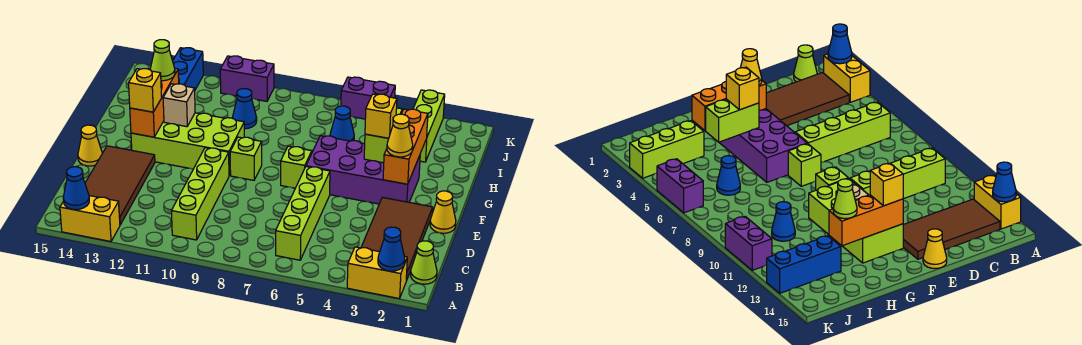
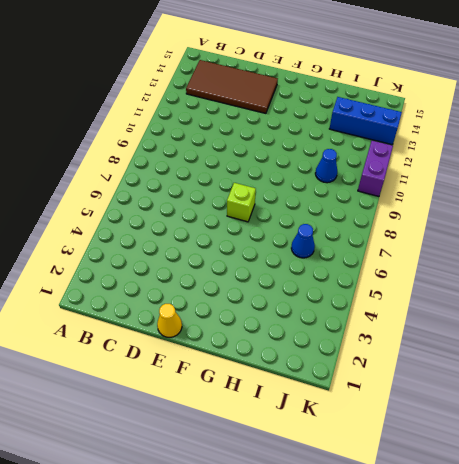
none -> yellow brick A2:A3 level 1
none -> yellow brick A13:A14 level 1
none -> lime cone B1 level 1

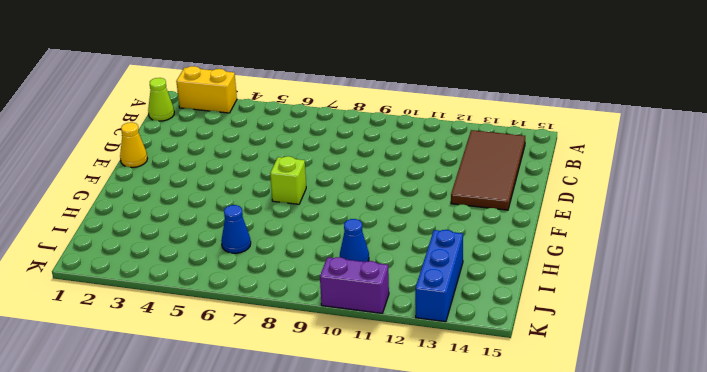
none -> yellow brick A13:A14 level 1
none -> brown tile B2:E3 level 1
none -> lime brick B6:E6 level 1

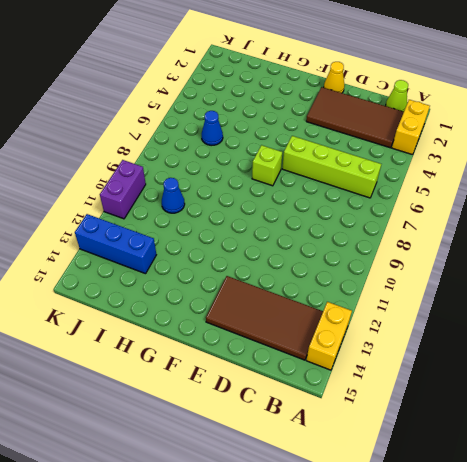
none -> lime brick B10:E10 level 1
none -> yellow cone E15 level 1
none -> purple brick F3:G6 level 1

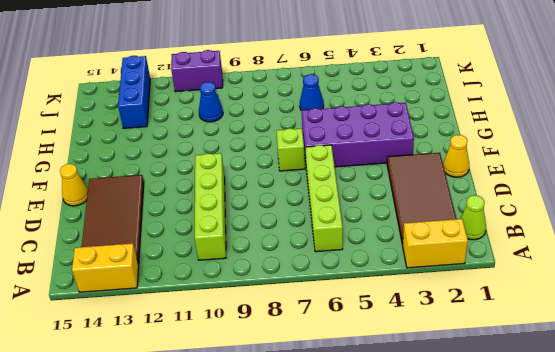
none -> lime brick F9 level 1
none -> lime brick F10:G13 level 1
none -> lime brick I3:K3 level 1

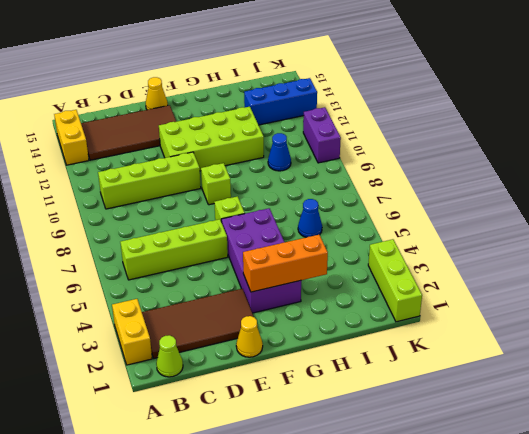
lime brick E11:H12 level 1 -> lime brick F10:G13 level 1
lime brick K1:K3 level 1 -> lime brick I3:K3 level 1
none -> purple brick K5:K6 level 1
none -> blue cone A2 level 2
none -> blue cone A14 level 2

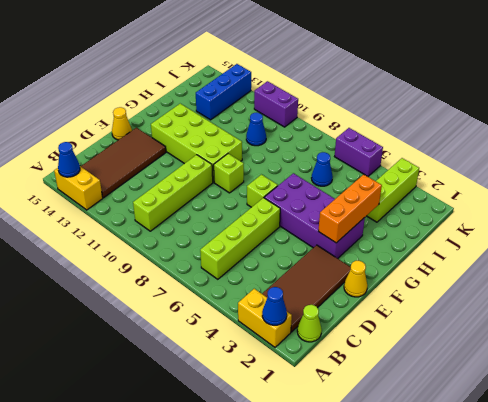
none -> orange brick F13:H13 level 2
none -> lime brick G4:H4 level 2
none -> tan brick G12 level 2

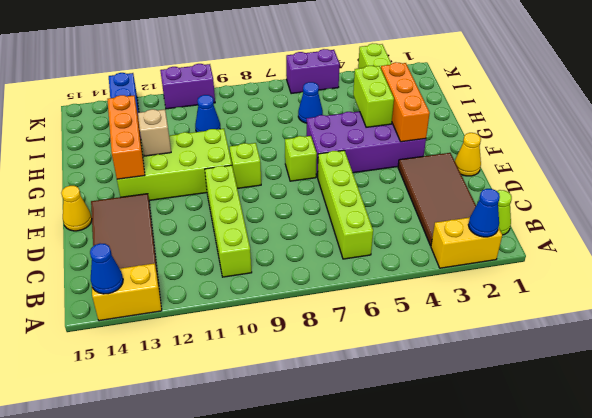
none -> yellow cone F3 level 3
none -> yellow brick F13 level 3
none -> yellow brick G4 level 3

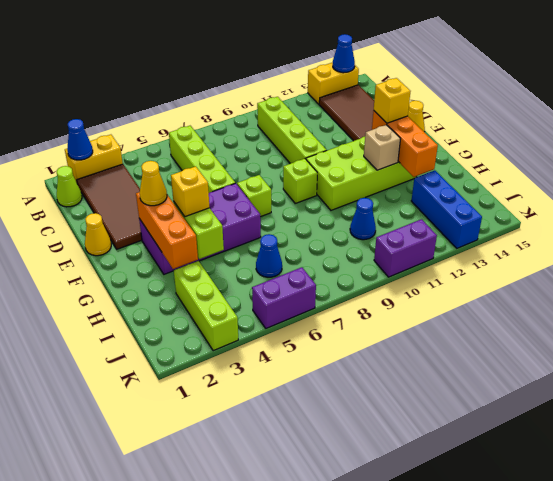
none -> lime cone H13 level 3

